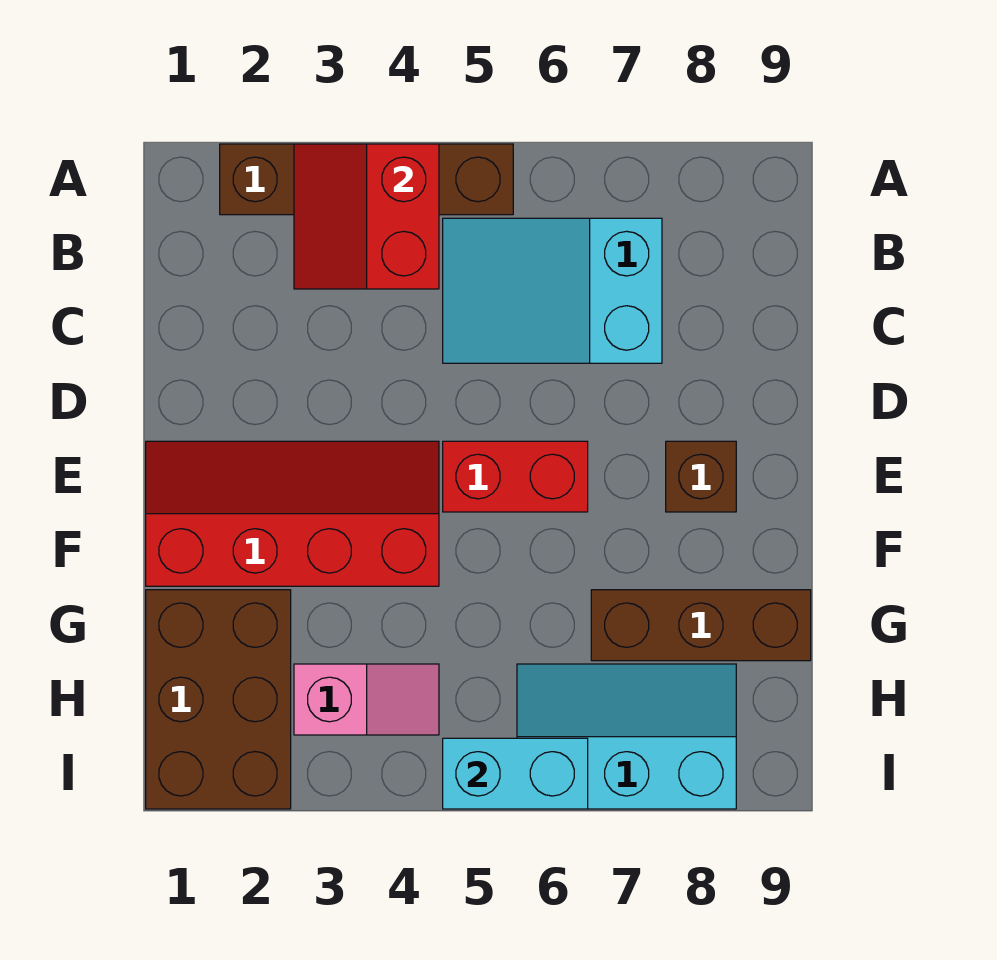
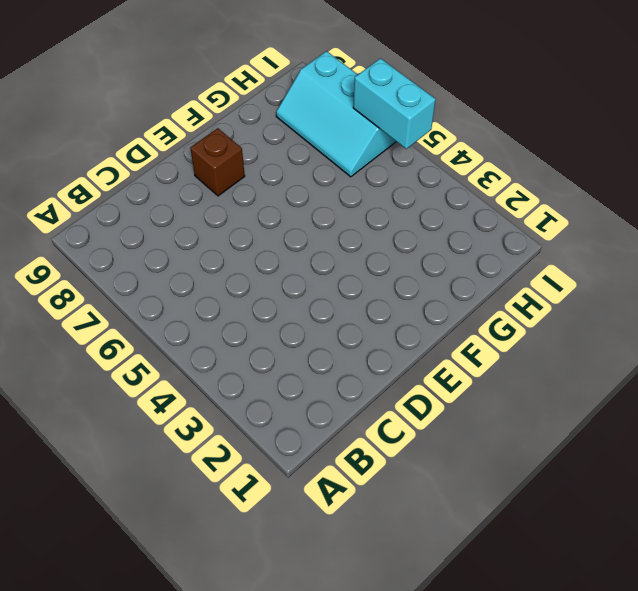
none -> brown brick A2:A5 level 1
none -> cyan slope B5:C7 level 1 top 7

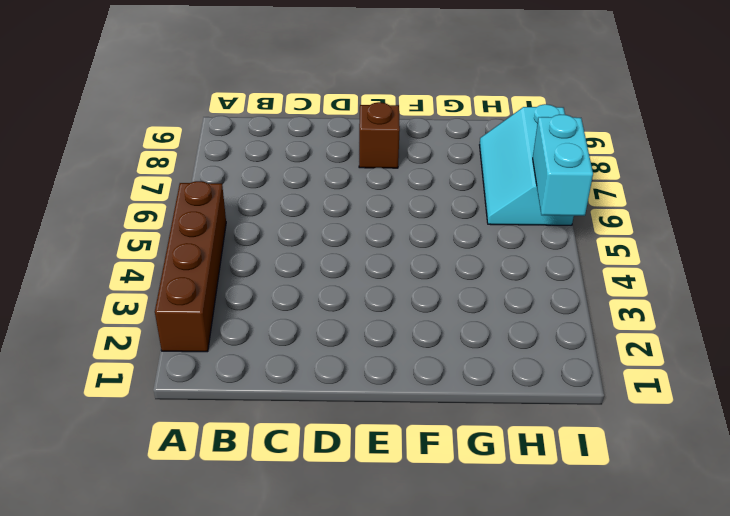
none -> cyan slope B5:C7 level 1 top 7
none -> red slope E1:F4 level 1 top F

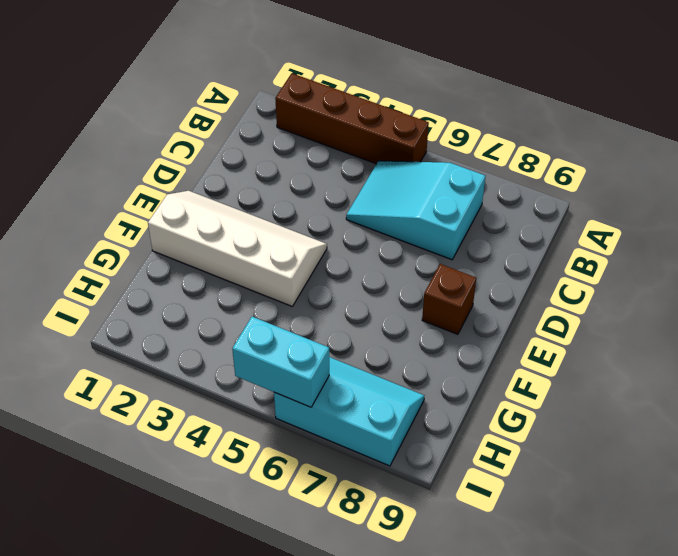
white slope E1:F4 level 1 top F -> red slope E1:F4 level 1 top F
none -> red brick E5:E6 level 1
none -> brown brick G1:I2 level 1

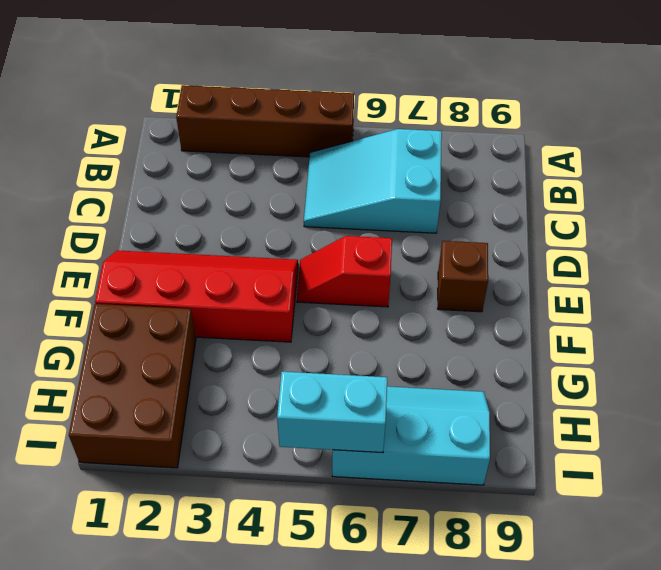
red slope E5:E6 level 1 top 6 -> red brick E5:E6 level 1
none -> brown brick G7:G9 level 1
none -> pink slope H3:H4 level 1 top 3

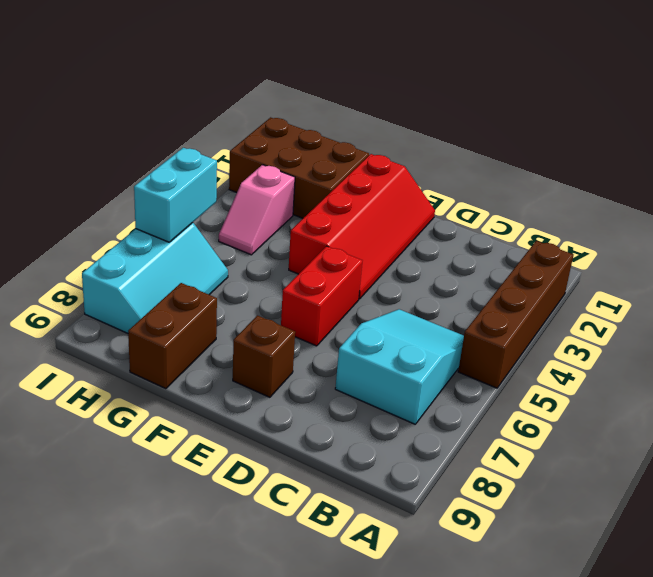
brown brick G8:G9 level 1 -> brown brick G7:G9 level 1
none -> red slope A3:B4 level 2 top 4

